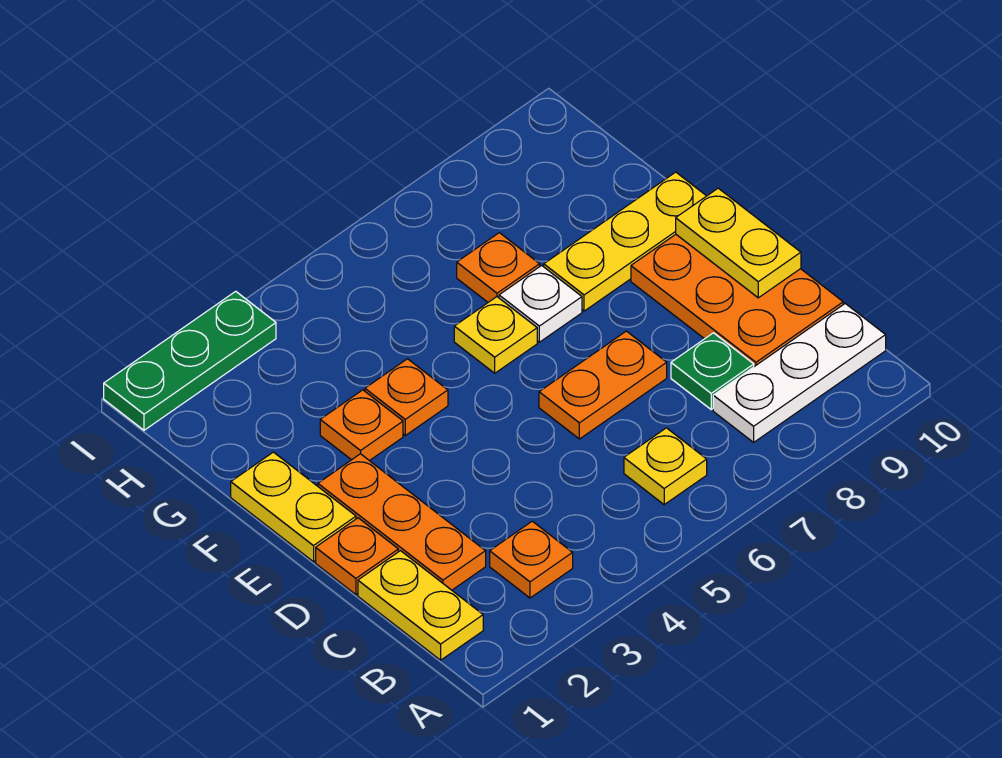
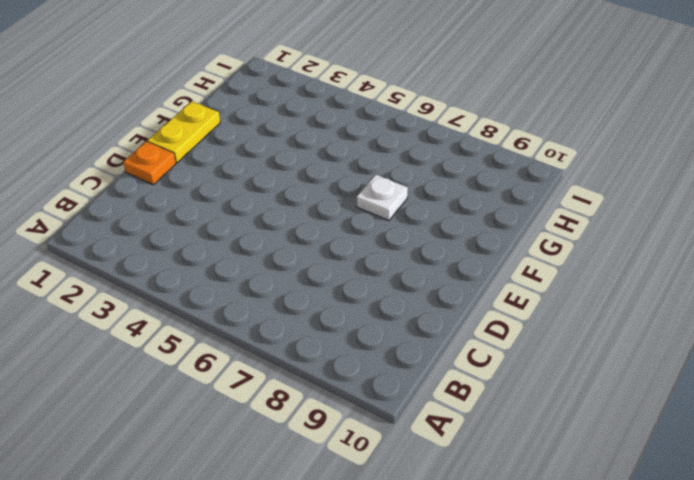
none -> yellow plate B1:C1 level 1
none -> orange plate B3 level 1
none -> yellow plate B6 level 1

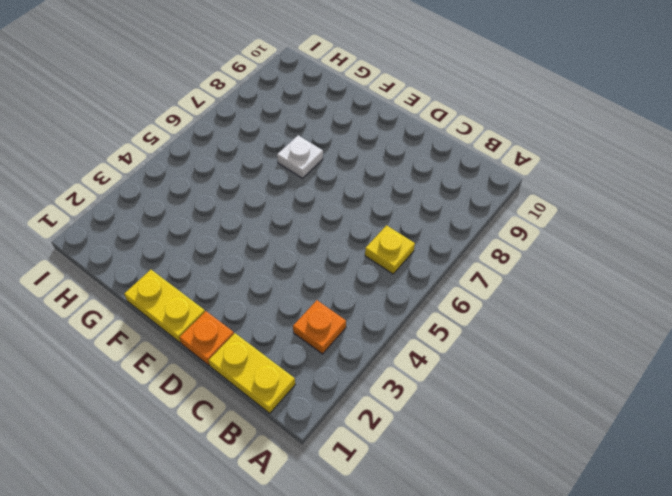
none -> white plate B8:B10 level 1
none -> orange plate C2:E2 level 1
none -> green plate C8 level 1

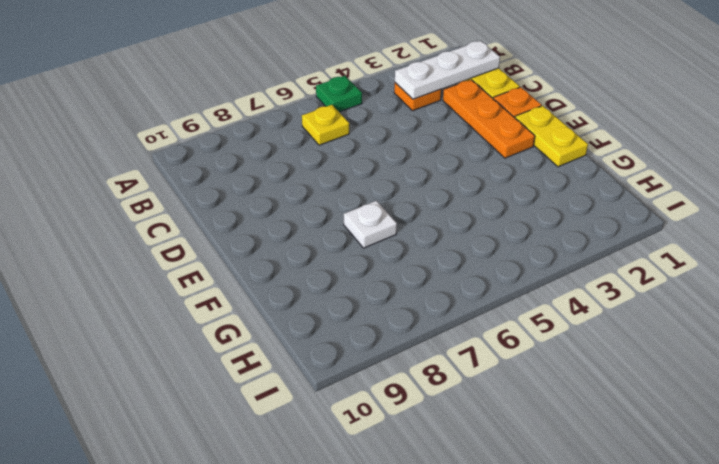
green plate A5 level 1 -> green plate C8 level 1
white plate B1:B3 level 2 -> white plate B8:B10 level 1
none -> orange plate C9:E10 level 1
none -> orange plate D6:D7 level 1
none -> orange plate F3 level 1

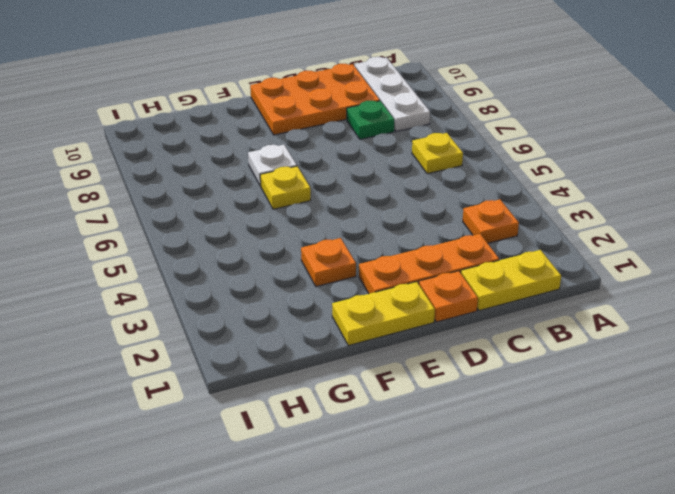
none -> orange plate D6:D7 level 1
none -> orange plate F4 level 1
none -> yellow plate F8:F10 level 1

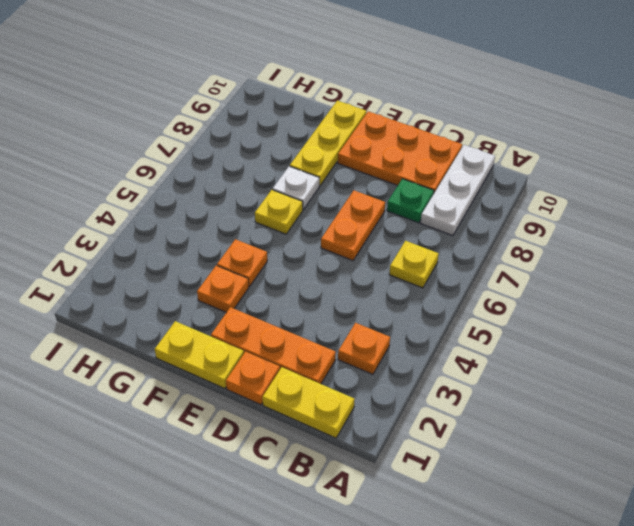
none -> orange plate G7 level 1
none -> green plate I1:I3 level 1
none -> yellow plate D10:E10 level 2

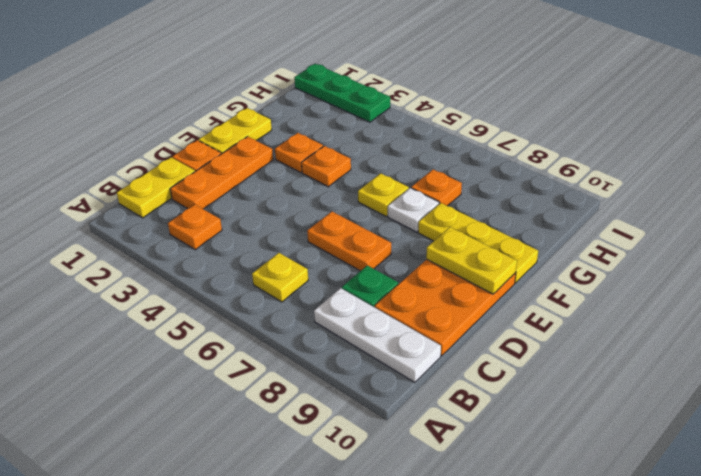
yellow plate E9:E10 level 2 -> yellow plate D10:E10 level 2

